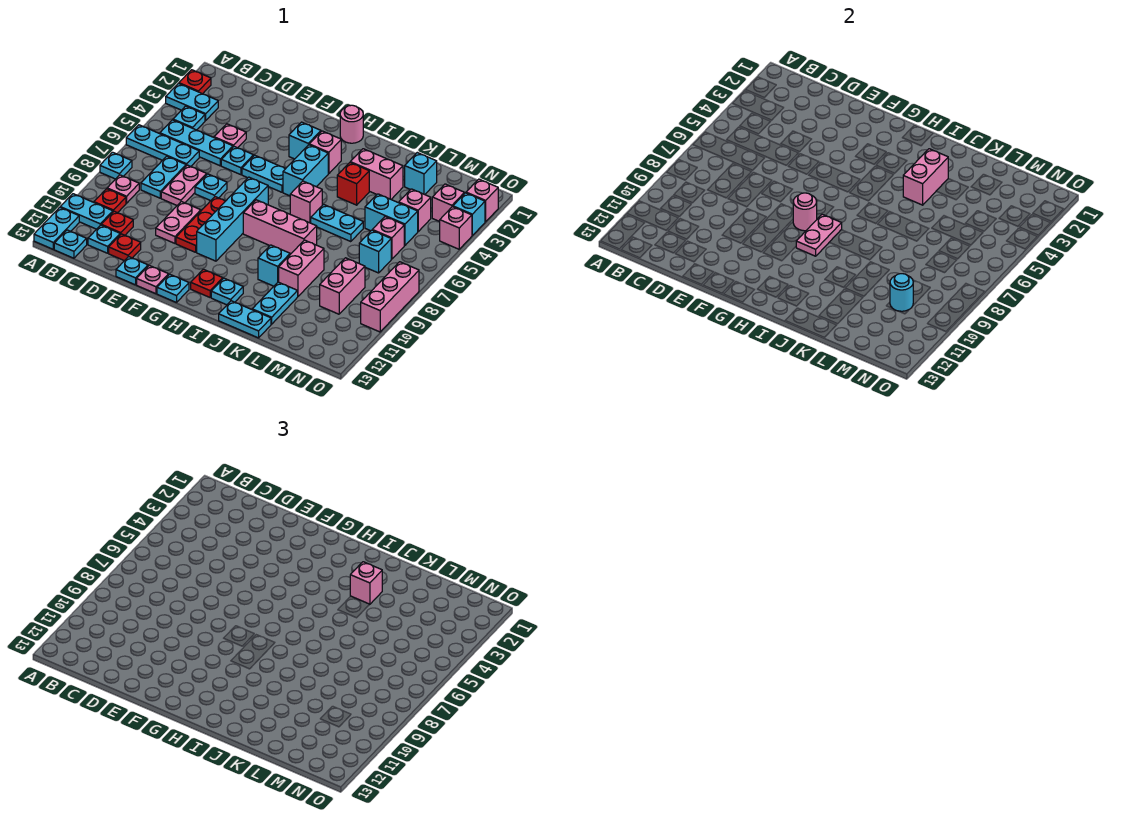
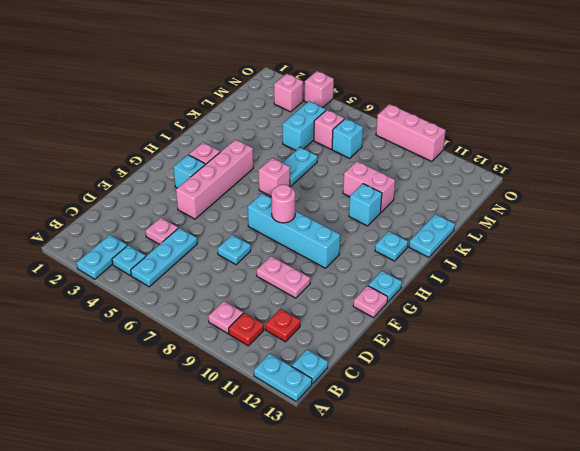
pink brick F4:I4 level 1 -> cyan brick H4:H5 level 1
none -> red plate A2 level 1
none -> cyan plate A6:C6 level 1
none -> cyan plate A8 level 1
none -> cyan plate A11:B11 level 1

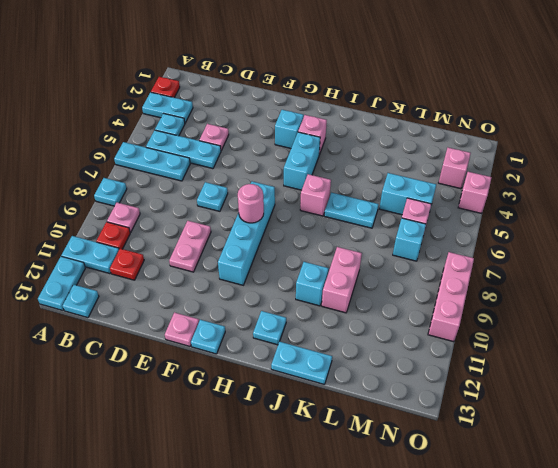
none -> cyan plate C7:C8 level 1
none -> cyan plate C12 level 1
none -> pink plate D7:D8 level 1
none -> red plate D12 level 1

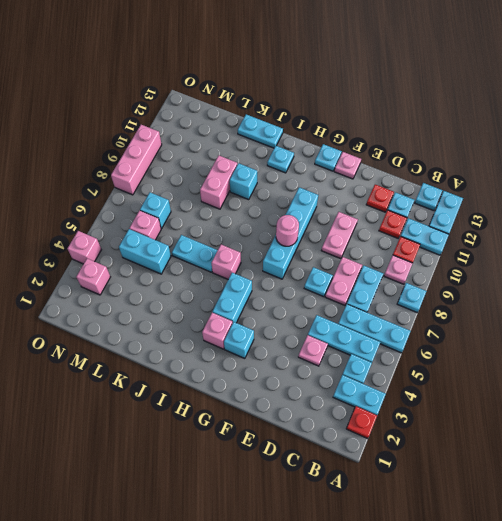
none -> cyan plate E5 level 1
none -> cyan plate E13 level 1
none -> cyan plate F5:G5 level 1
none -> red plate F8:F10 level 1

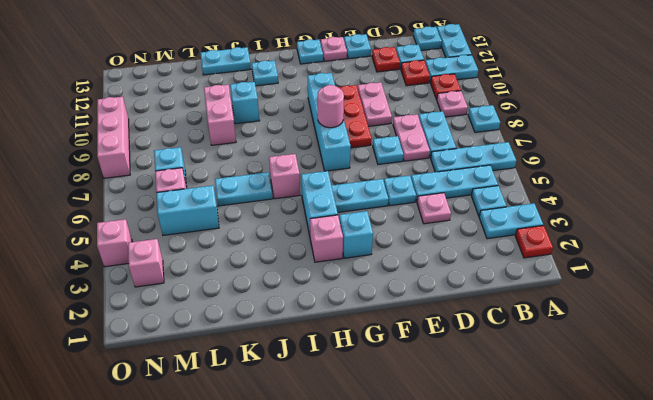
none -> pink round brick H1 level 1
none -> pink brick H8:J8 level 1
none -> red plate H12 level 1
none -> pink brick J3:K3 level 1

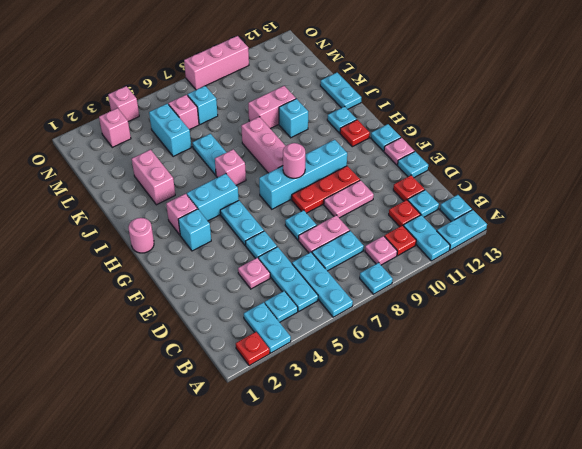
none -> red brick J4 level 1
none -> cyan plate K11:K12 level 1
none -> cyan brick L2 level 1
none -> pink brick M4 level 1

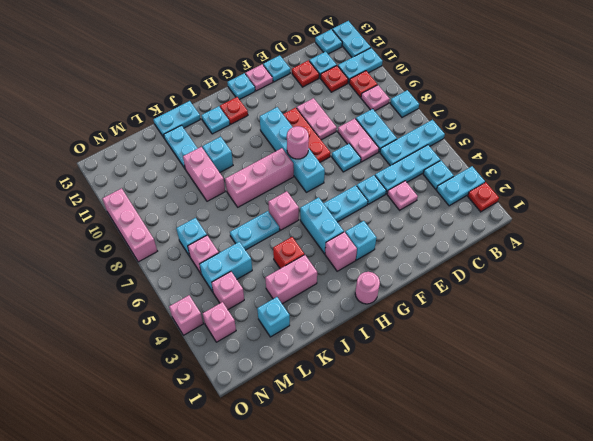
none -> pink brick M9:M10 level 1
none -> pink brick O2 level 1
none -> cyan brick O3 level 1
none -> pink plate H8:H9 level 2

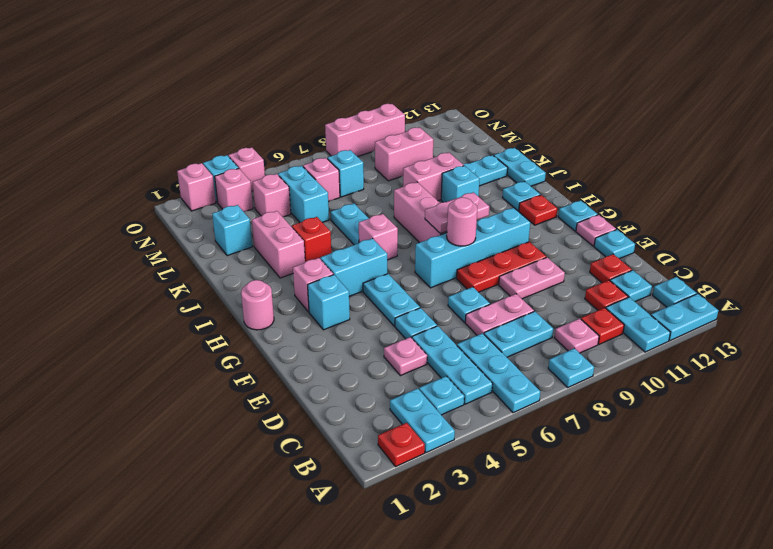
none -> pink brick J3:J4 level 2
none -> cyan round brick M10 level 2
none -> pink brick J3 level 3

